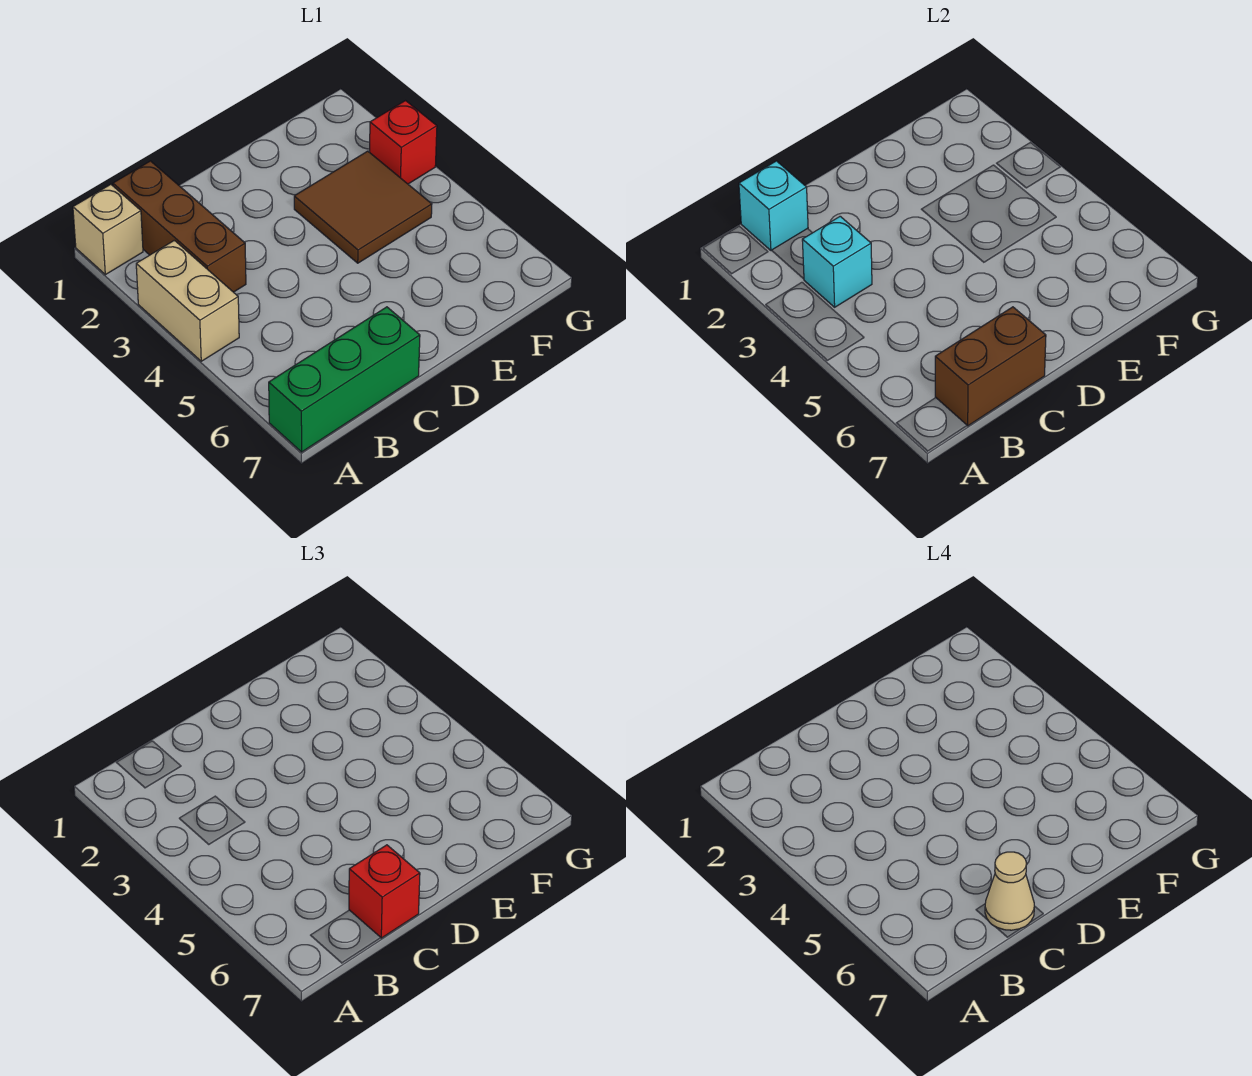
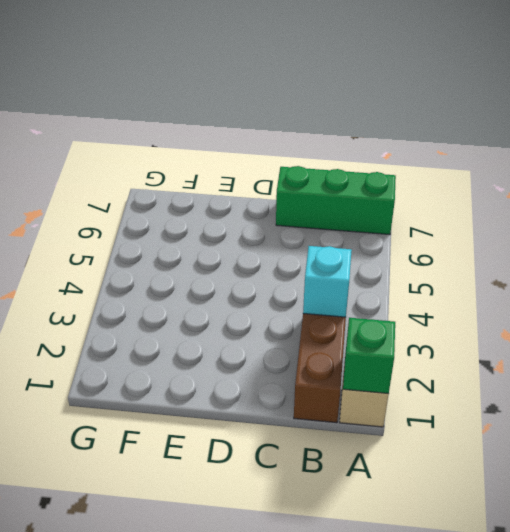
green brick A1 level 2 -> none
none -> tan brick A3:A4 level 1
none -> brown tile E3:F4 level 1

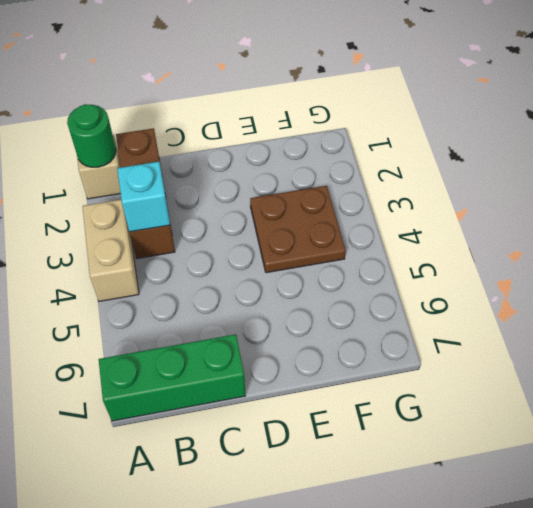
green round brick A1 level 2 -> none
brown plate E3:F4 level 1 -> brown tile E3:F4 level 1
none -> red brick G3 level 1
none -> cyan brick B1 level 2

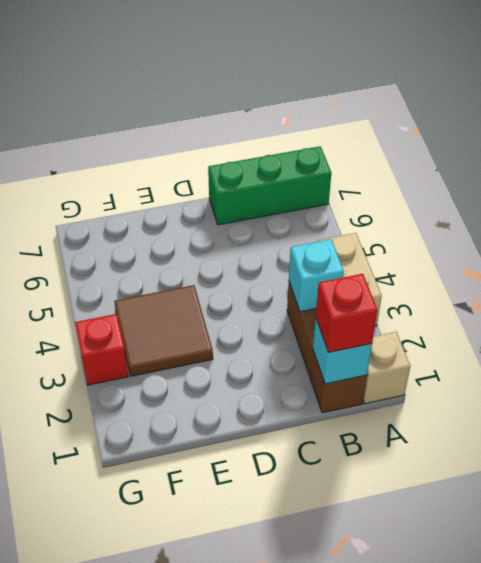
red brick B1 level 3 -> red brick C7 level 3
none -> brown brick B7:C7 level 2
none -> tan cone C7 level 4

